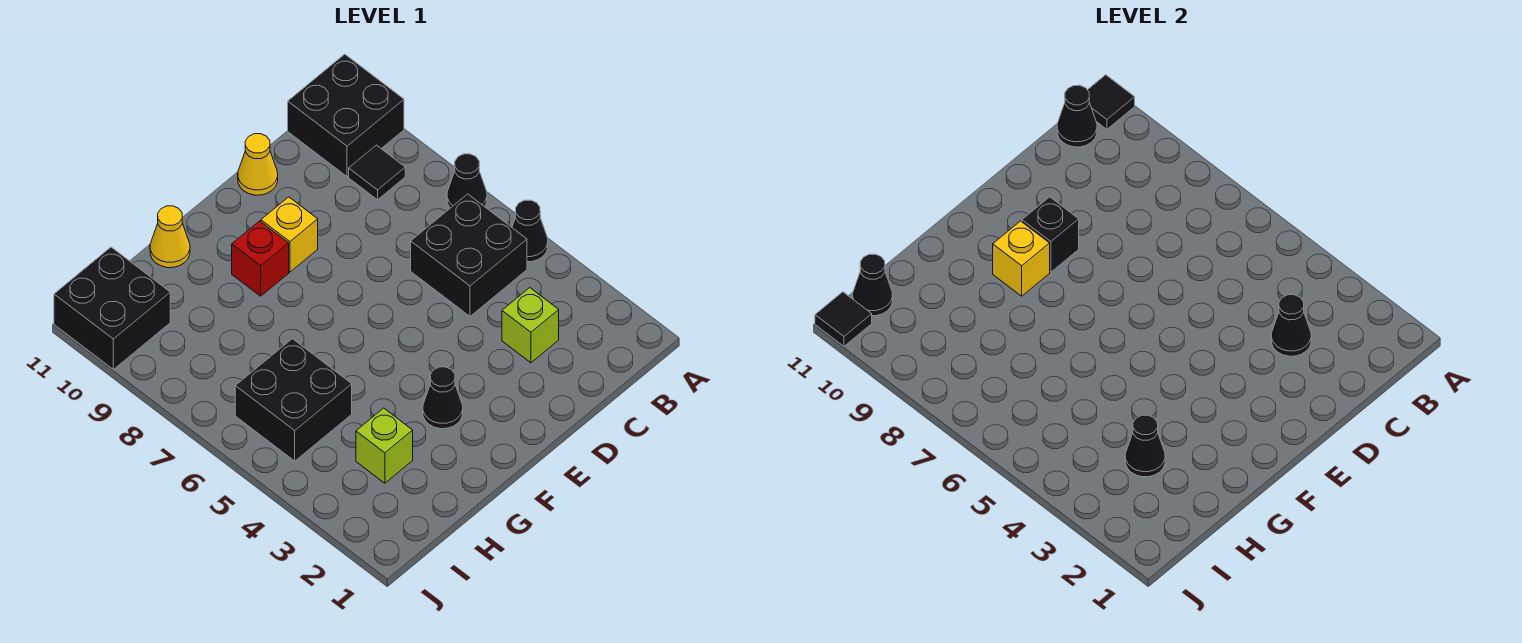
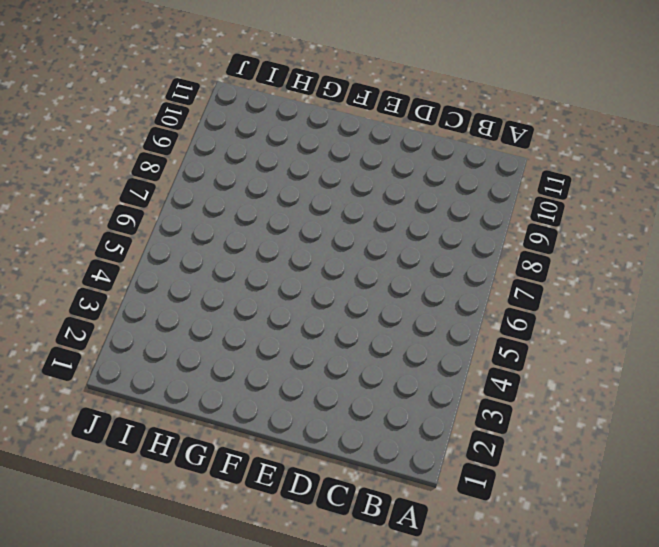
none -> black cone A5 level 1
none -> black cone A7 level 1
none -> black brick A10:B11 level 1

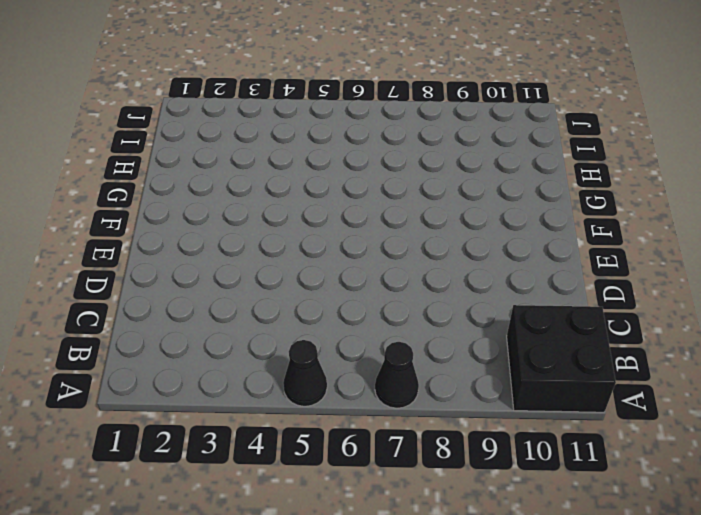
none -> black brick B5:C6 level 1
none -> black tile B9 level 1
none -> lime brick C3 level 1

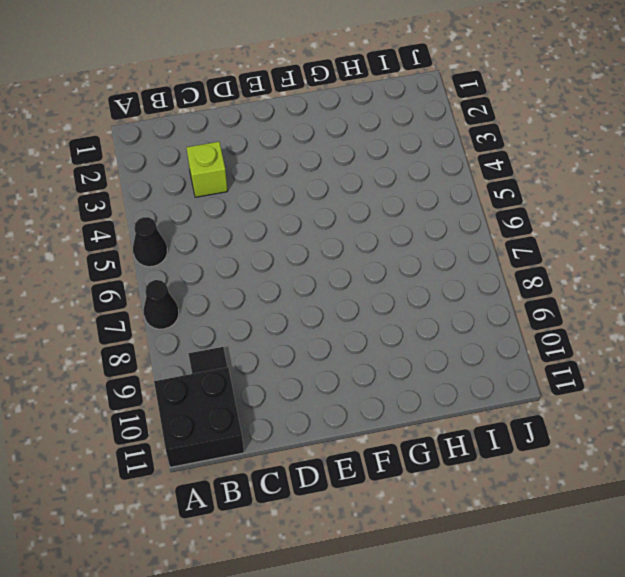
none -> black brick B5:C6 level 1
none -> yellow cone D11 level 1
none -> yellow brick E9 level 1

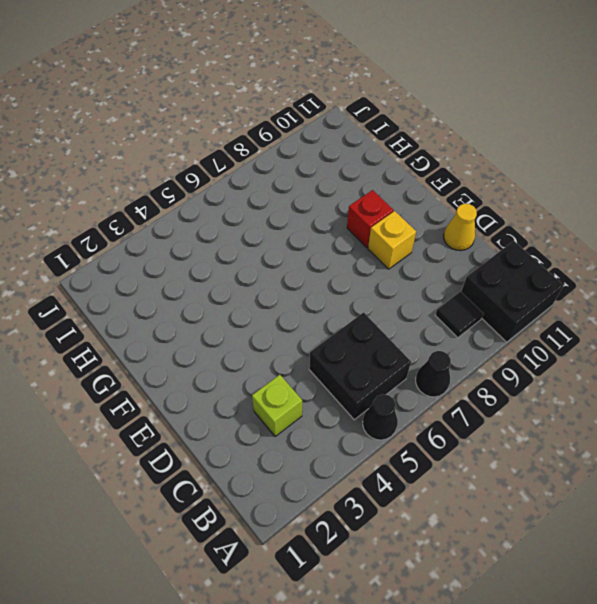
none -> black cone F3 level 1
none -> yellow cone G11 level 1
none -> lime brick H3 level 1

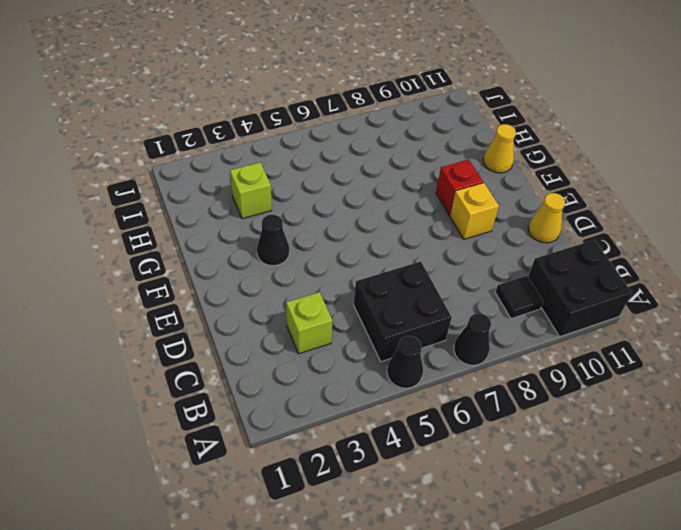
none -> black brick H5:I6 level 1
none -> black brick I10:J11 level 1
none -> black tile A11 level 2

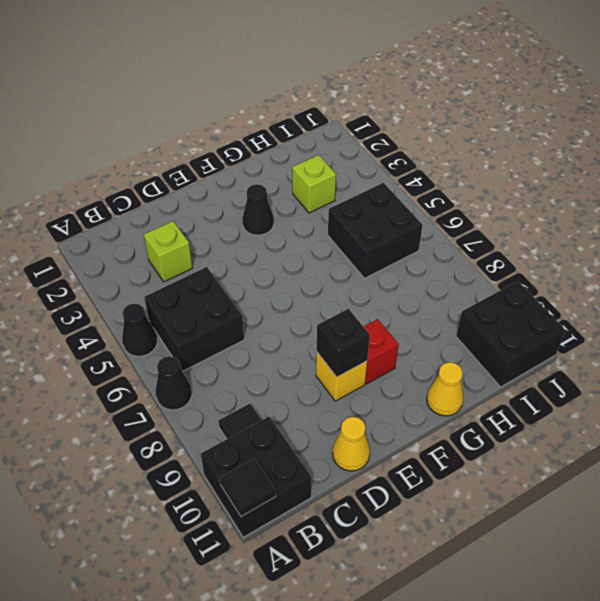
none -> black cone B11 level 2
none -> black cone C3 level 2
none -> yellow brick F9 level 2

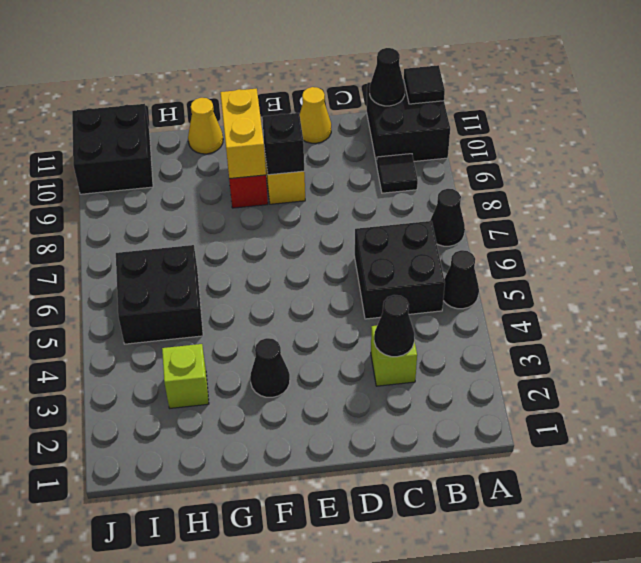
yellow brick F9:F10 level 2 -> yellow brick F9 level 2
none -> black cone H3 level 2
none -> black cone I11 level 2
none -> black tile J11 level 2

